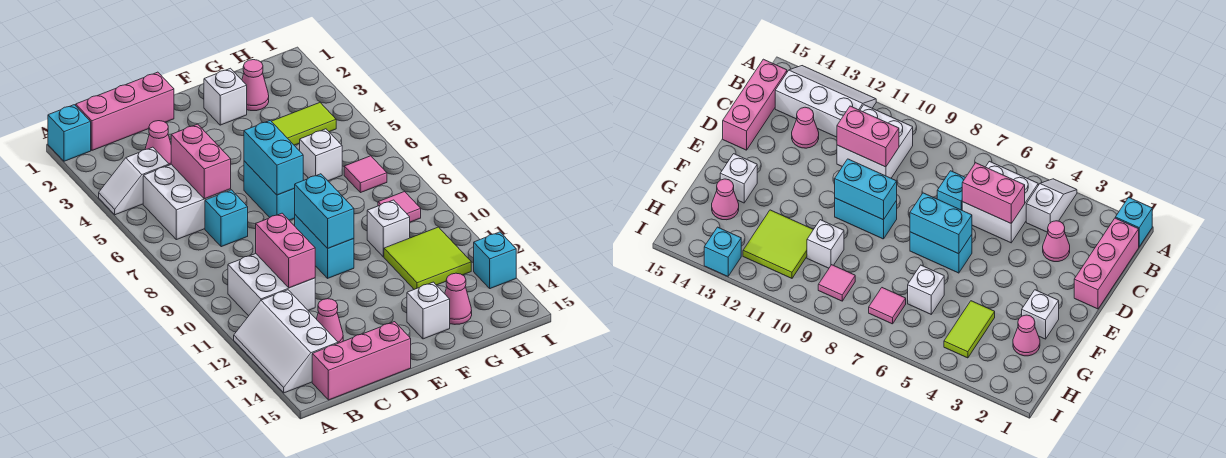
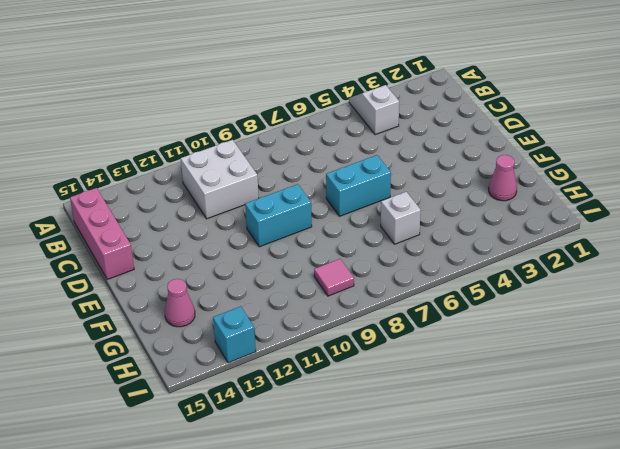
none -> cyan brick A1 level 1
none -> white slope A12:B14 level 1 top B
none -> pink brick B1:D1 level 1

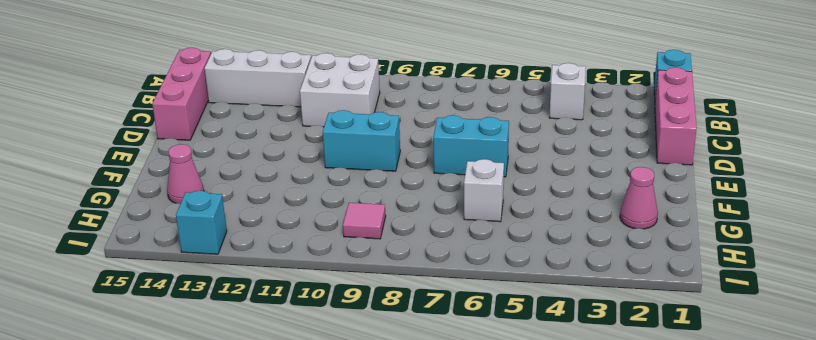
none -> white brick B5:C6 level 1
none -> pink cone C3 level 1
none -> cyan brick C7 level 1

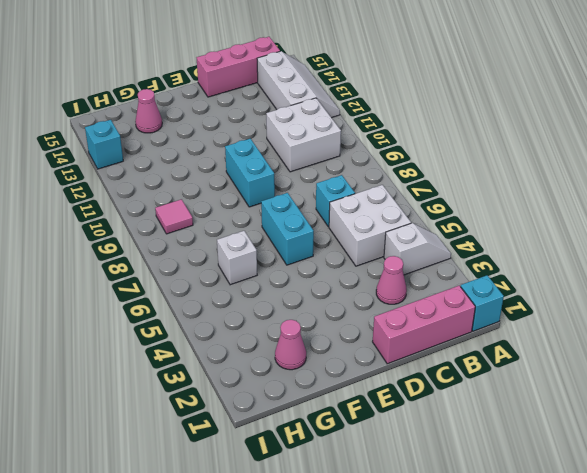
none -> pink cone C13 level 1
none -> white brick F2 level 1
none -> white brick F14 level 1

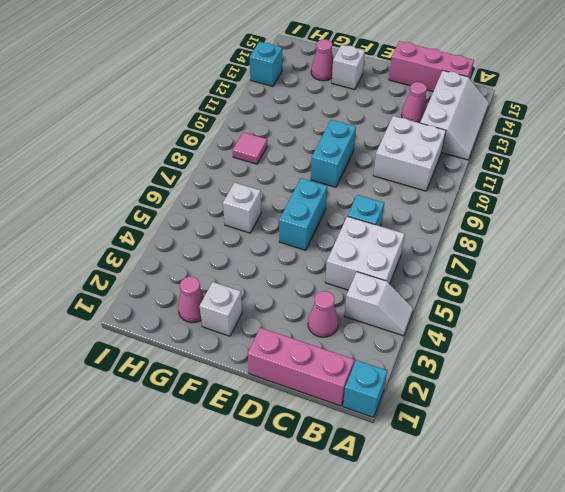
none -> lime tile G4:H4 level 1
none -> white brick G10 level 1
none -> lime tile G11:H12 level 1

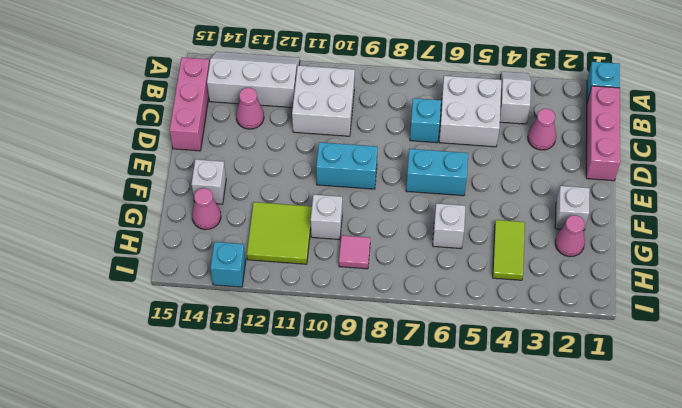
none -> pink tile H7 level 1
none -> pink brick C5:C6 level 2
none -> pink brick C10:C11 level 2

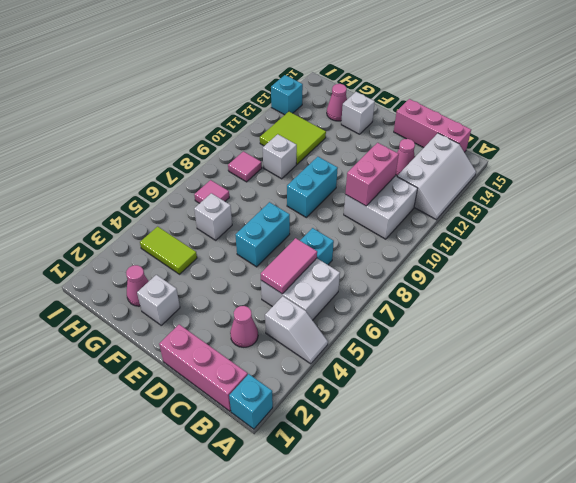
pink tile C5:C6 level 2 -> pink brick C5:C6 level 2
none -> cyan brick E6:E7 level 2
none -> cyan brick E9:E10 level 2

